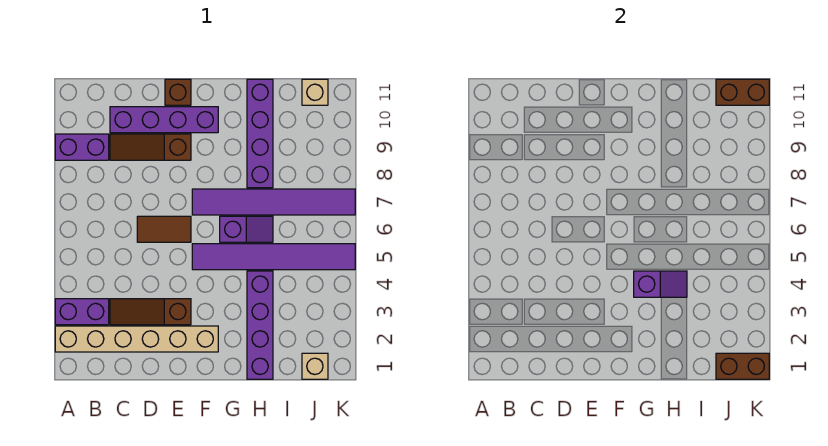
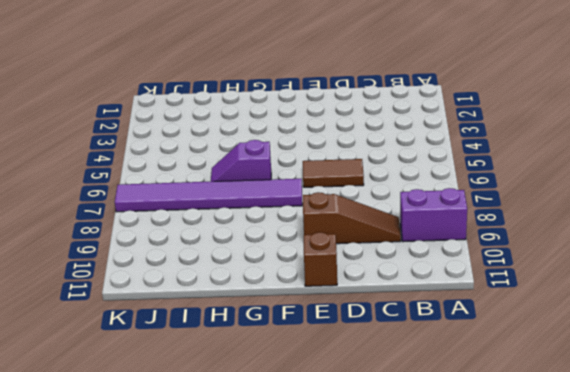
none -> tan brick A2:F2 level 1
none -> purple brick A3:B3 level 1
none -> brown slope C3:E3 level 1 top E

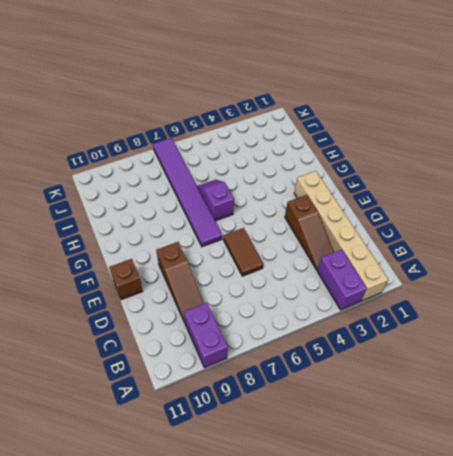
none -> purple brick C10:F10 level 1
none -> purple tile F5:K5 level 1
none -> purple brick H1:H4 level 1

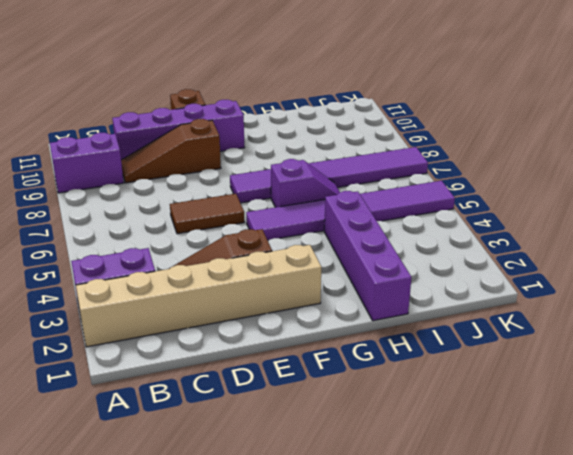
none -> purple brick H8:H11 level 1
none -> tan brick J1 level 1
none -> tan brick J11 level 1

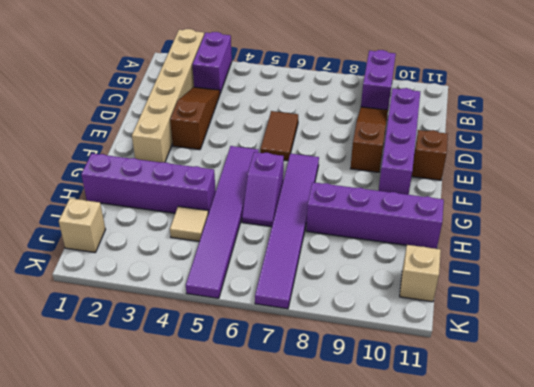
tan tile I4 level 1 -> none
none -> purple slope G4:H4 level 2 top G
none -> brown brick J1:K1 level 2
none -> brown brick J11:K11 level 2

